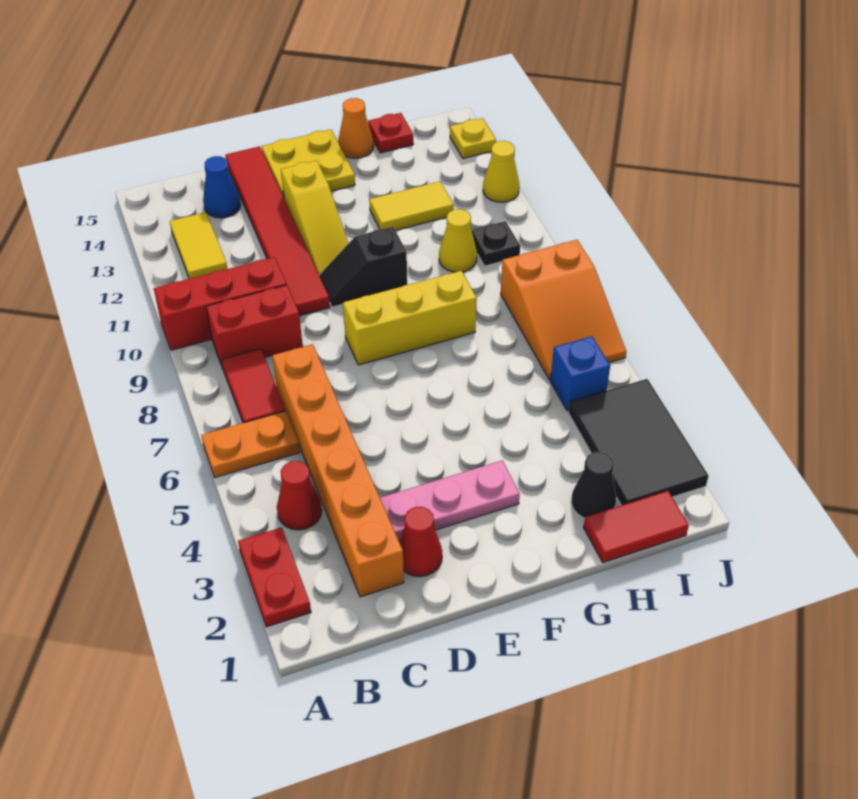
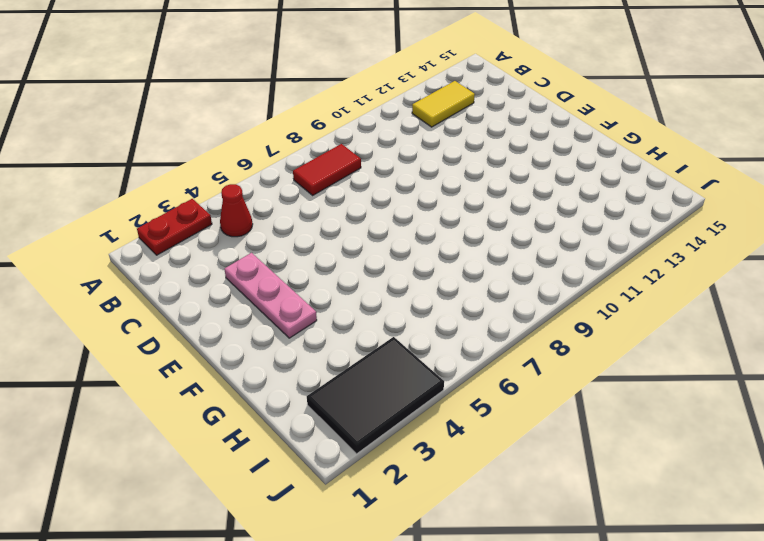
none -> orange plate A6:B6 level 1
none -> red brick A10:C10 level 1
none -> red brick B9:C9 level 1

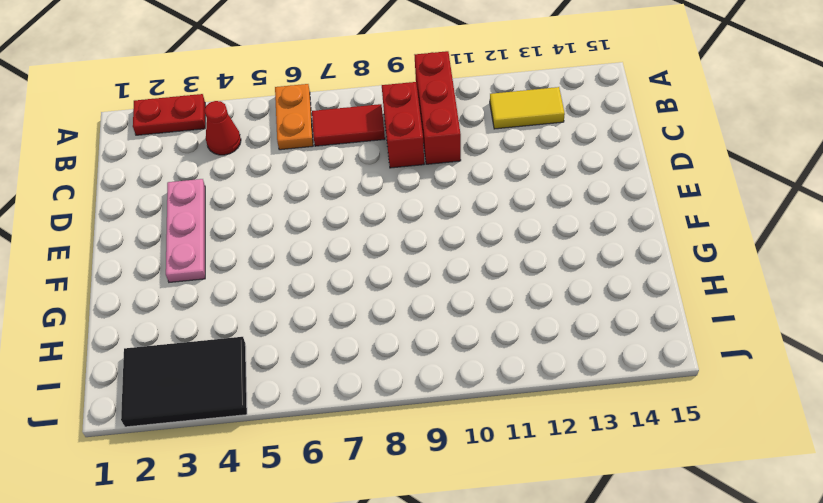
none -> orange brick C2:C7 level 1
none -> blue cone C14 level 1
none -> red cone D2 level 1

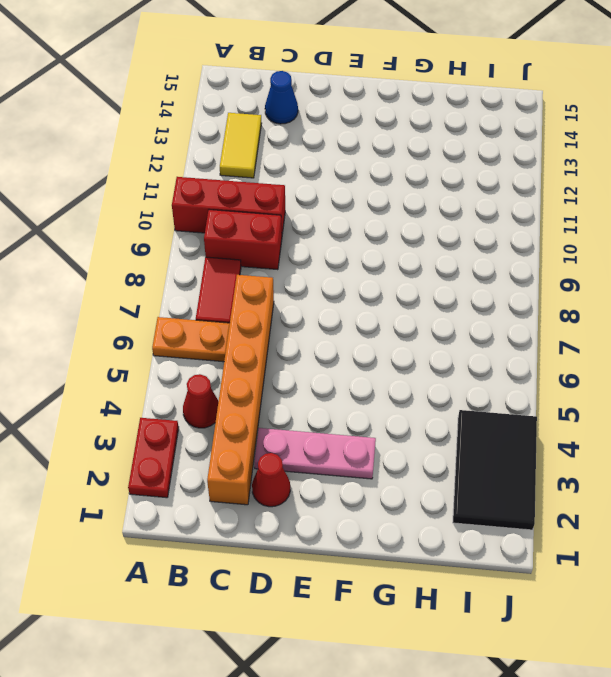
none -> red tile D10:D15 level 1
none -> yellow brick E8:G8 level 1
none -> black slope E10:F10 level 1 top F

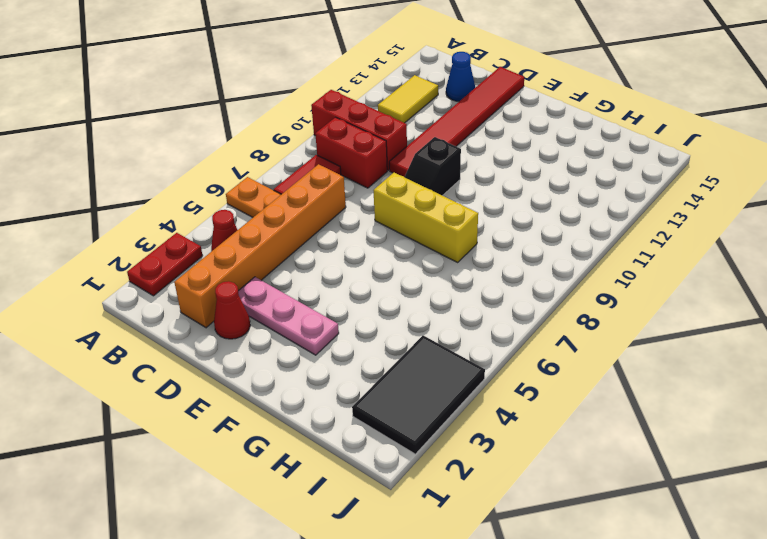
black slope E9:E10 level 1 top 10 -> black slope E10:F10 level 1 top F
none -> yellow slope E11:E13 level 1 top 13
none -> yellow plate E14:F15 level 1
none -> yellow tile G12:H12 level 1

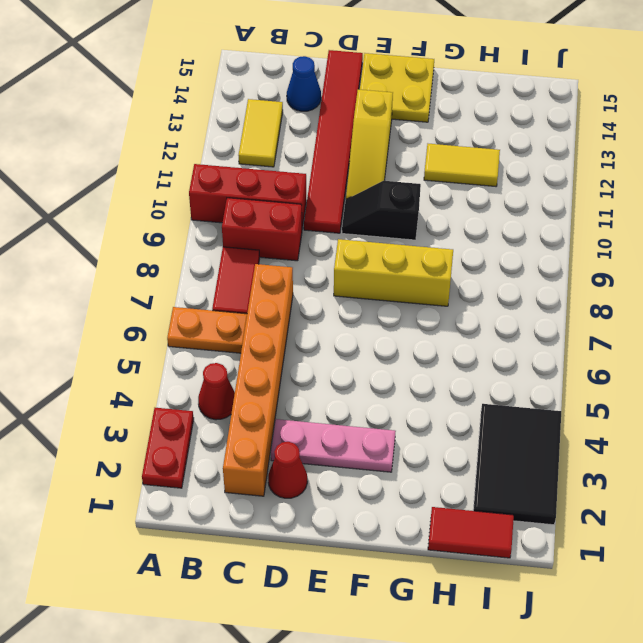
none -> orange cone G15 level 1
none -> black cone H2 level 1
none -> yellow cone H10 level 1

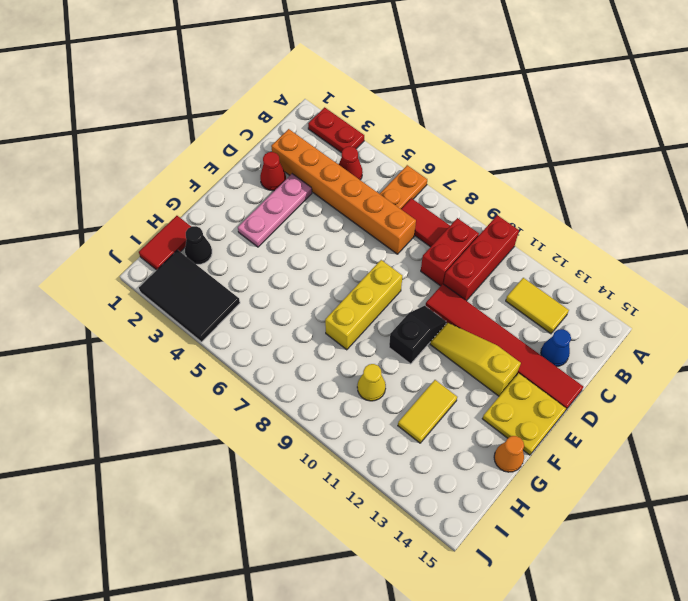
none -> red plate H15 level 1
none -> blue brick I5 level 1
none -> orange slope I6:J8 level 1 top 8

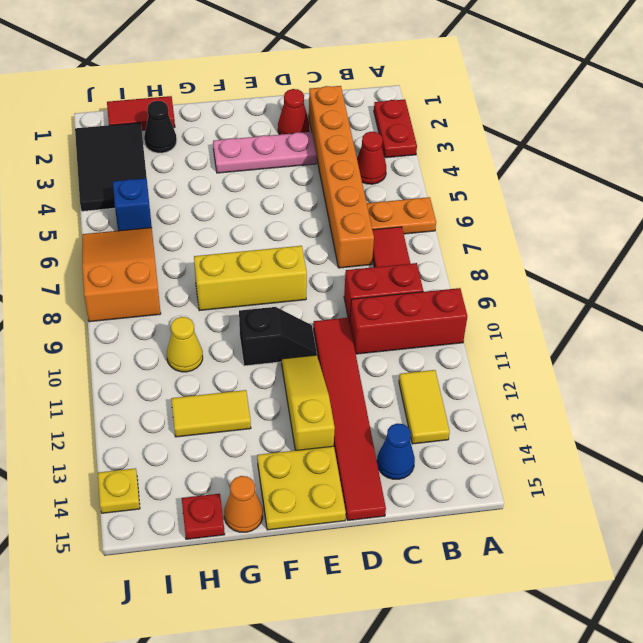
none -> black plate I10 level 1
none -> yellow cone J12 level 1

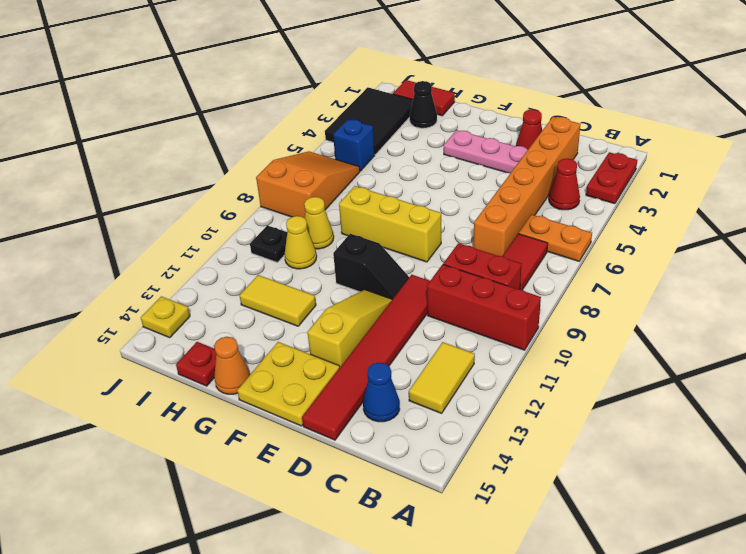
yellow cone H9 level 1 -> yellow cone J12 level 1

